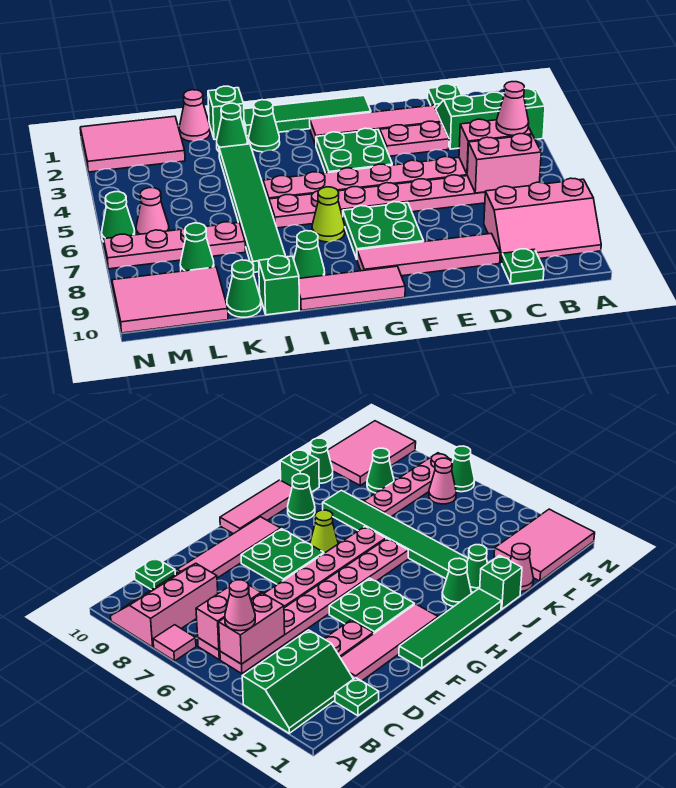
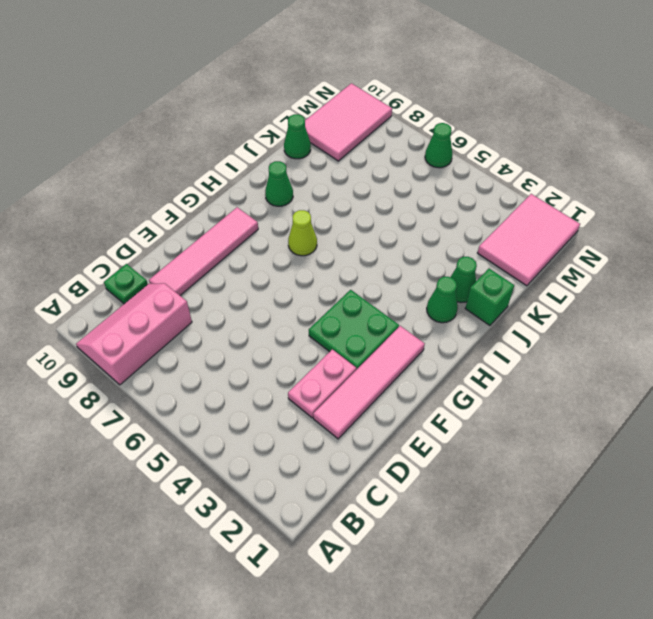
none -> green slope A2:C3 level 1 top 3
none -> pink tile A7 level 1
none -> pink plate B5:I5 level 1
none -> pink plate B6:I6 level 1

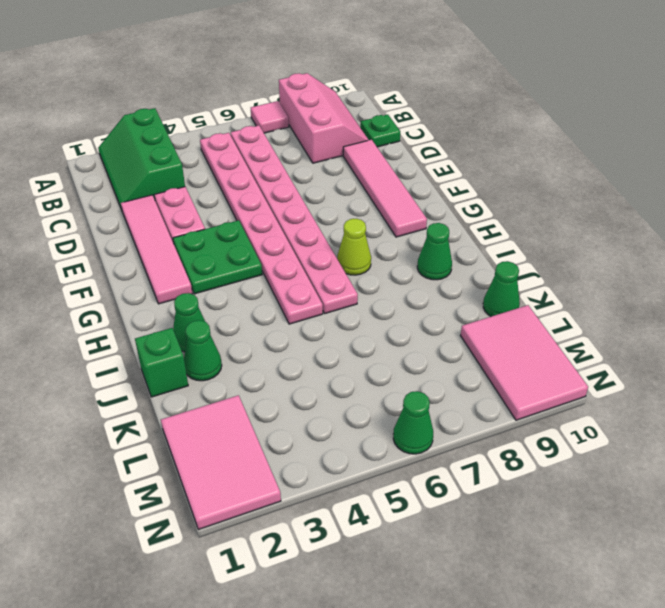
none -> green plate C1 level 1
none -> green tile F1:I1 level 1
none -> green plate F7:G8 level 1
none -> pink tile G10:I10 level 1

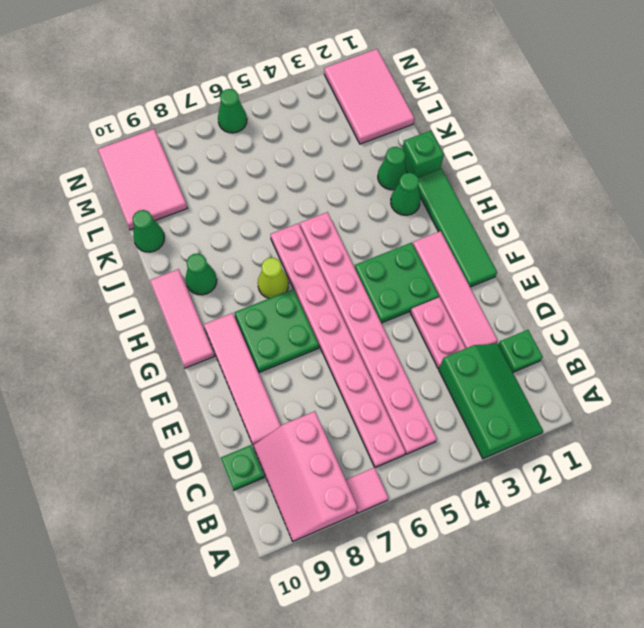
none -> green tile J3:J8 level 1
none -> green brick J10 level 1
none -> pink cone K1 level 1
none -> pink plate K7:N7 level 1

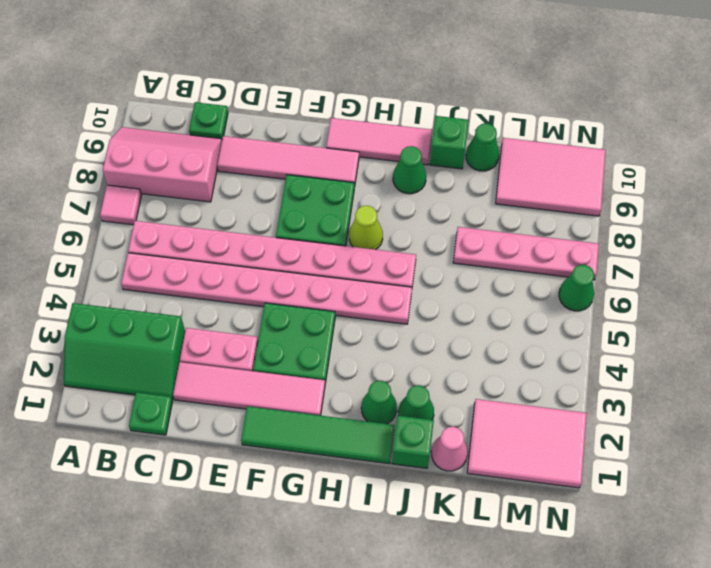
none -> green tile J3:J8 level 1
none -> green cone L8 level 1
none -> pink cone M6 level 1
none -> pink brick B5:C5 level 2

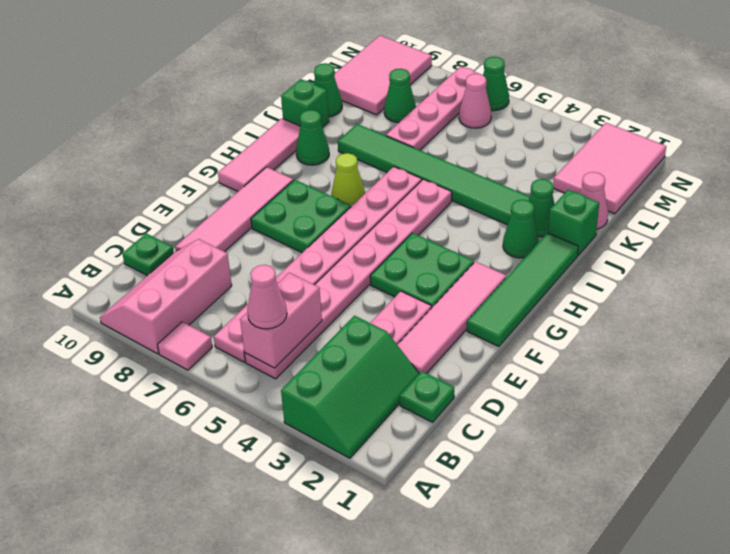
none -> pink brick B6:C6 level 2

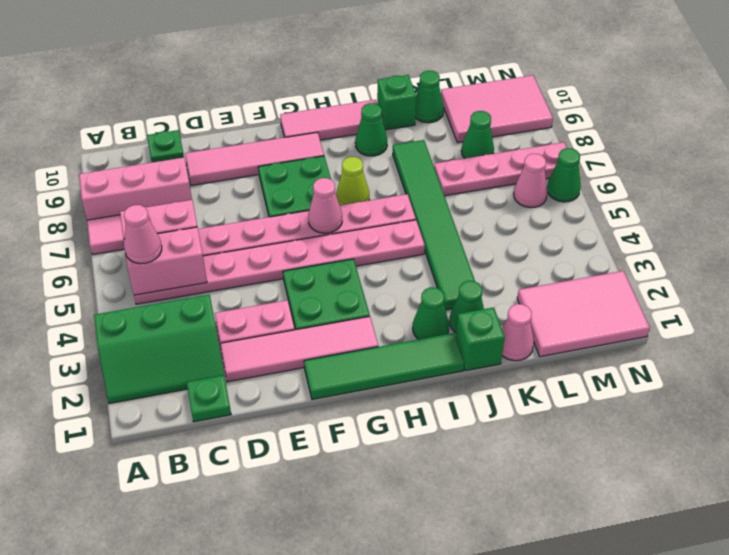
pink cone G6 level 2 -> none

